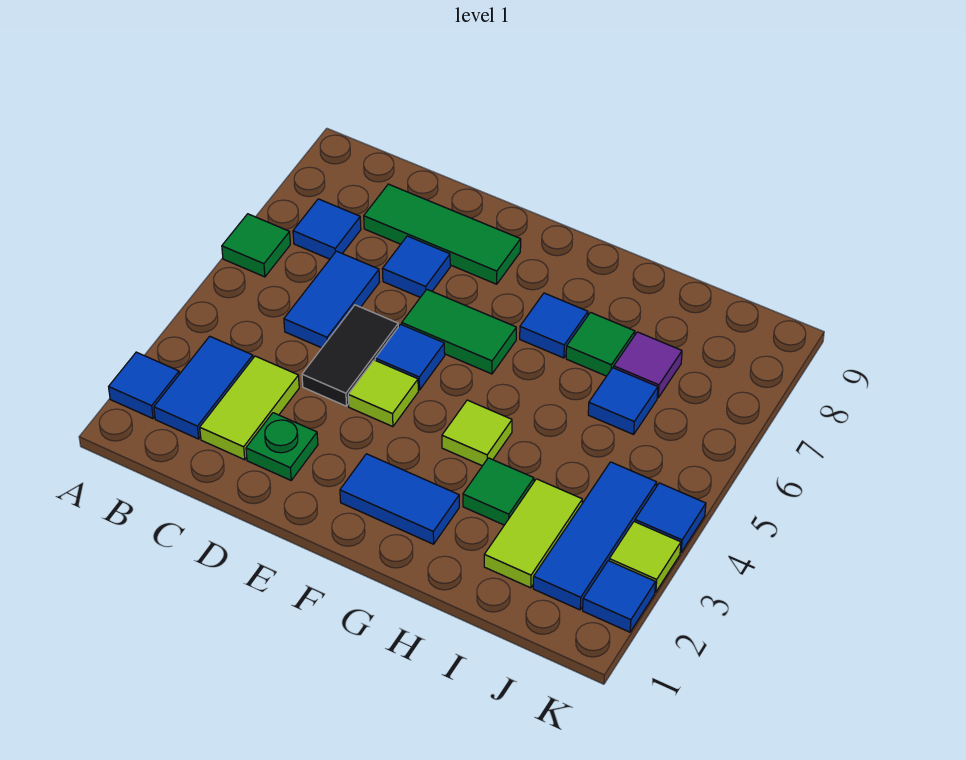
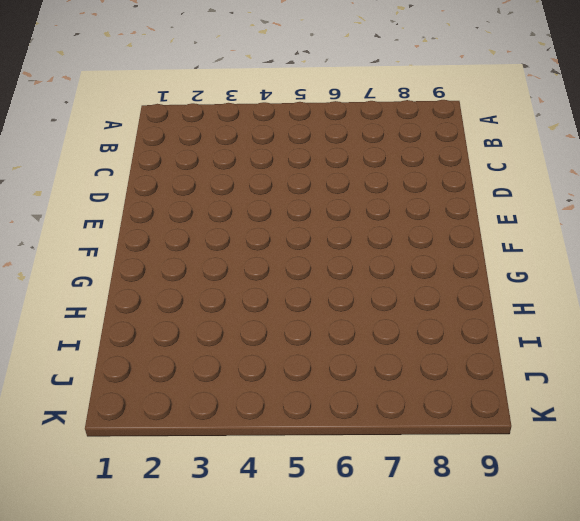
none -> blue tile A2 level 1
none -> green tile A6 level 1
none -> blue tile B2:B3 level 1

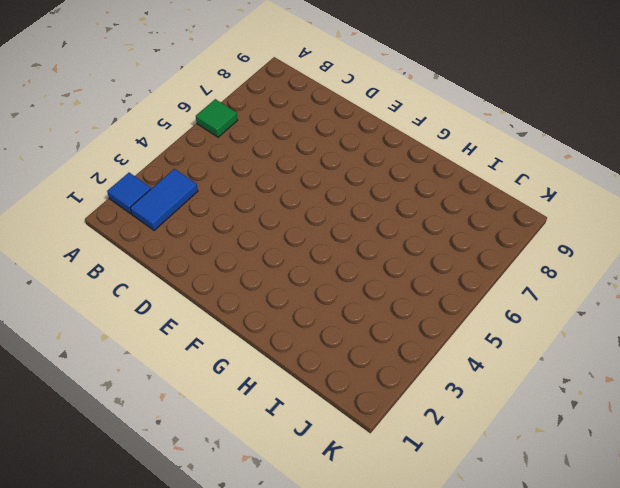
none -> blue tile B7 level 1
none -> lime tile C2:C3 level 1
none -> blue tile C5:C6 level 1

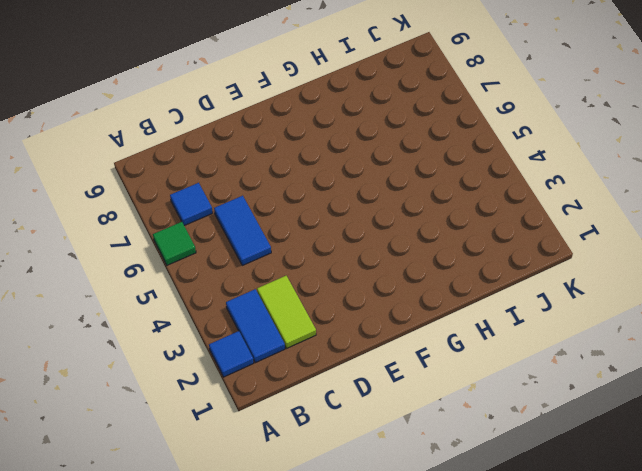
none -> green tile C8:E8 level 1
none -> green plate D2 level 1
none -> black tile D4:D5 level 1

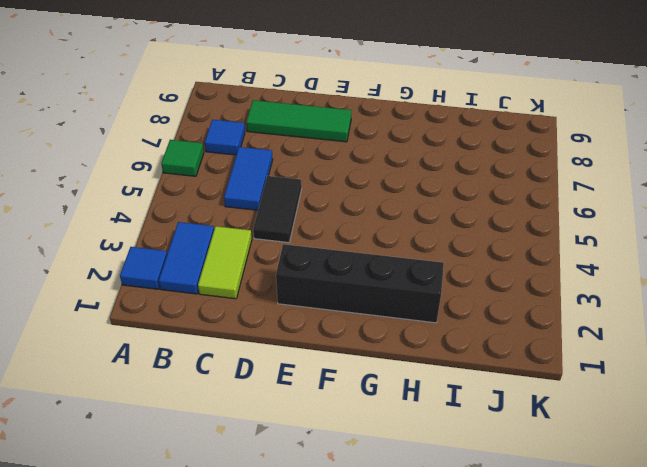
black brick E2:H2 level 1 -> blue tile F2:G2 level 1
none -> green plate D2 level 1
none -> blue tile D7 level 1
none -> lime tile E4 level 1

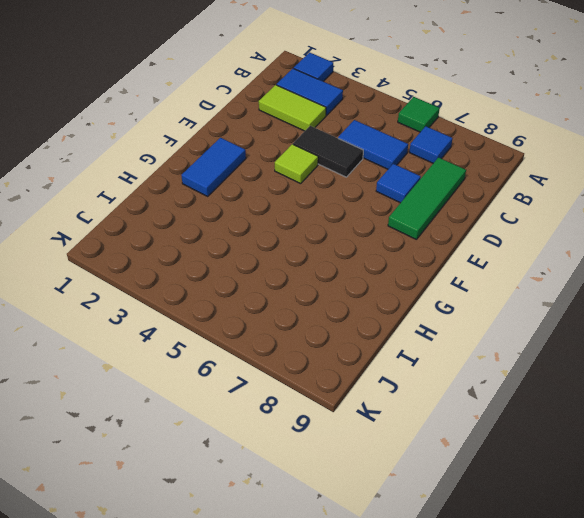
none -> green plate D2 level 1
none -> blue tile E5 level 1
none -> green tile E6:F6 level 1

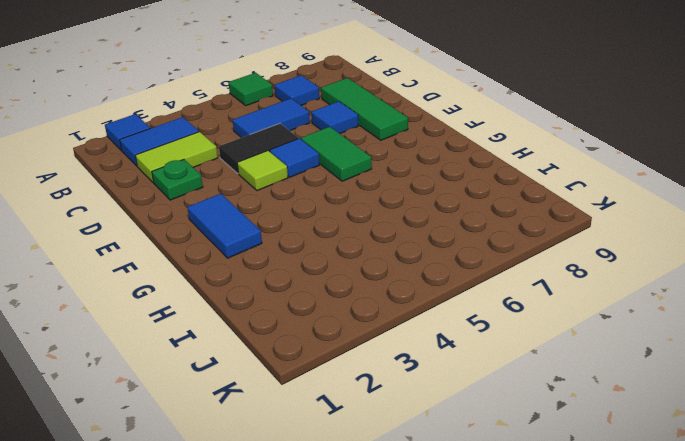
none -> lime tile G4 level 1
none -> blue tile G7 level 1
none -> green tile H3 level 1

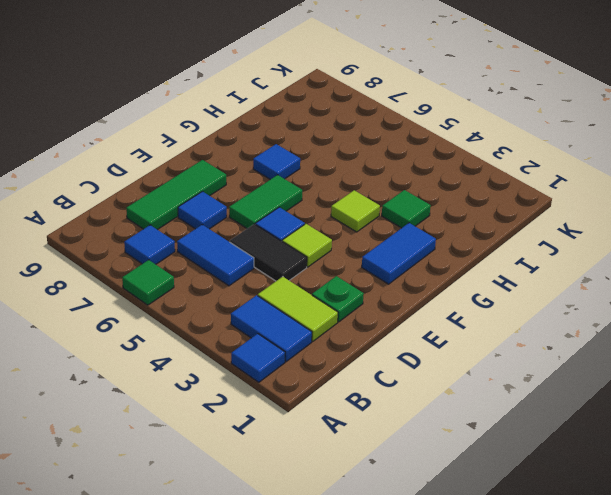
none -> green tile H7 level 1
none -> lime tile I2:I3 level 1
none -> blue tile I6 level 1

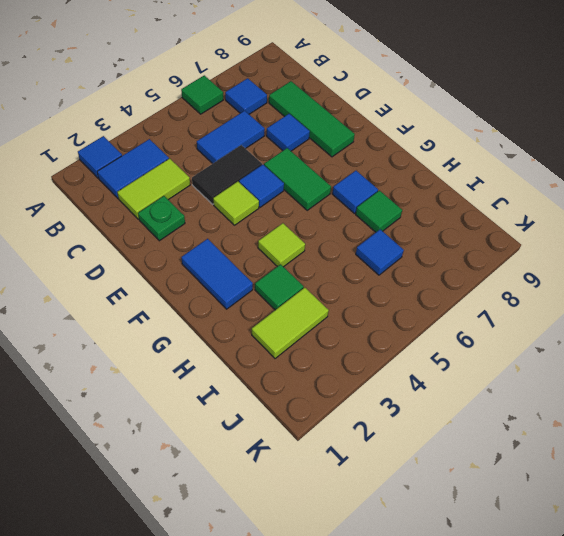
none -> purple tile I7 level 1
none -> blue tile J2:J4 level 1
none -> blue tile K2 level 1

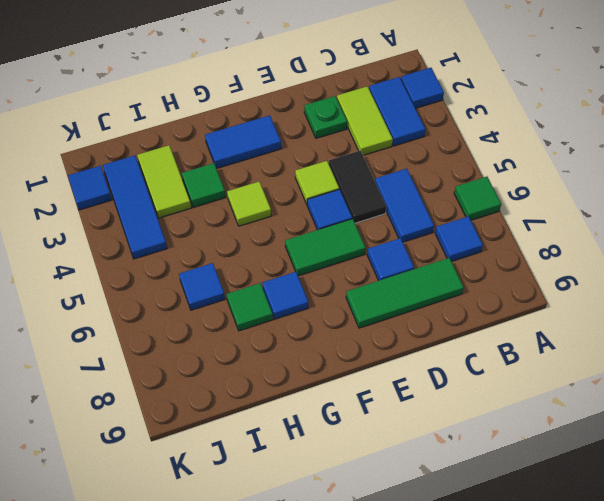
none -> purple tile I7 level 1
none -> lime tile K3 level 1
none -> blue tile K4 level 1

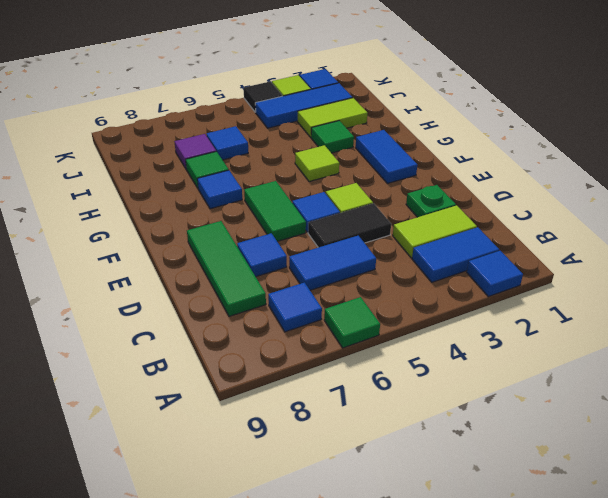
black tile K4 level 1 -> blue tile K4 level 1

